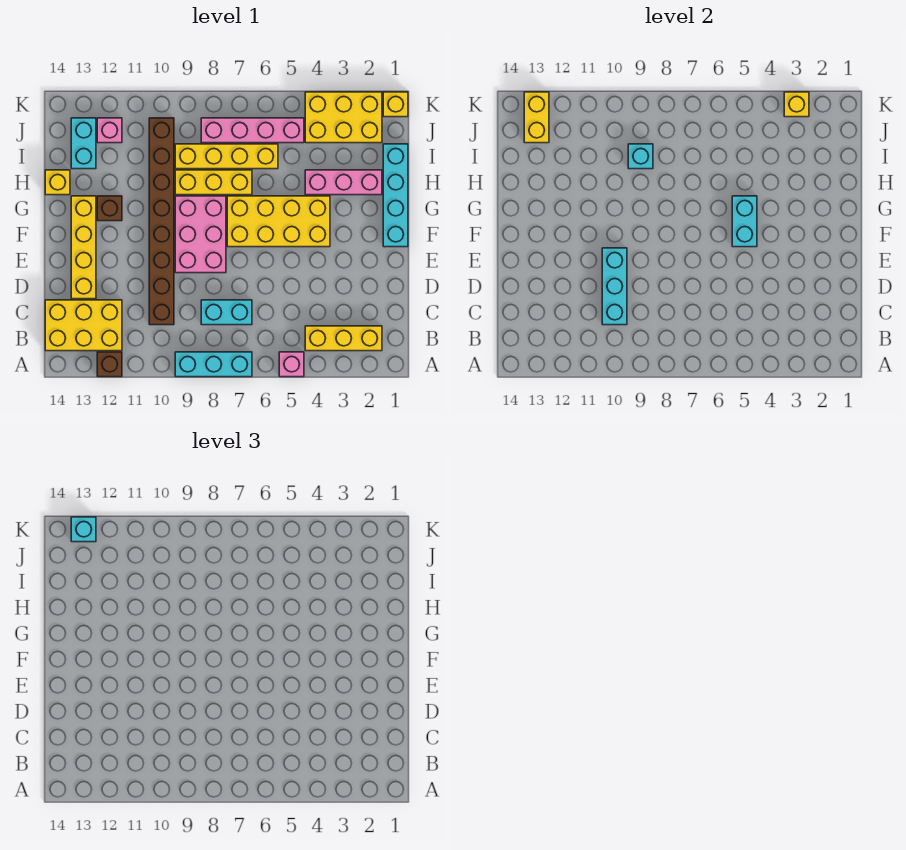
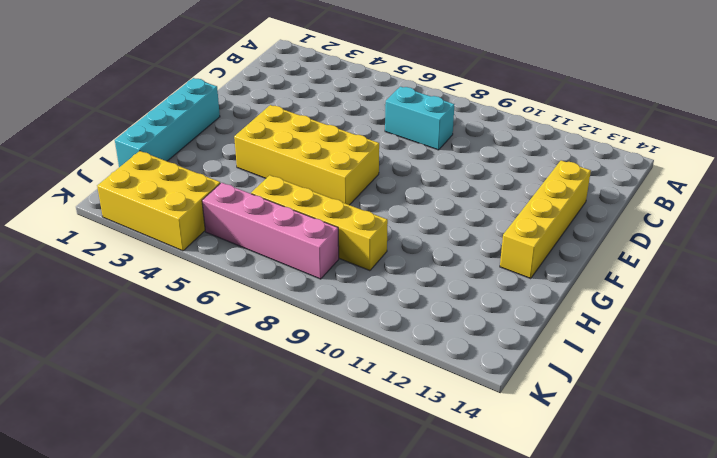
none -> pink brick A5 level 1
none -> cyan brick A7:A9 level 1
none -> brown brick A12 level 1

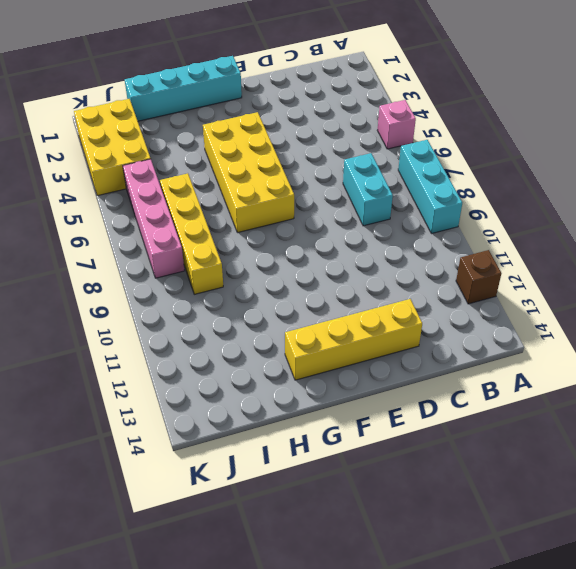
none -> yellow brick B2:B4 level 1
none -> yellow brick B12:C14 level 1
none -> brown brick C10:J10 level 1

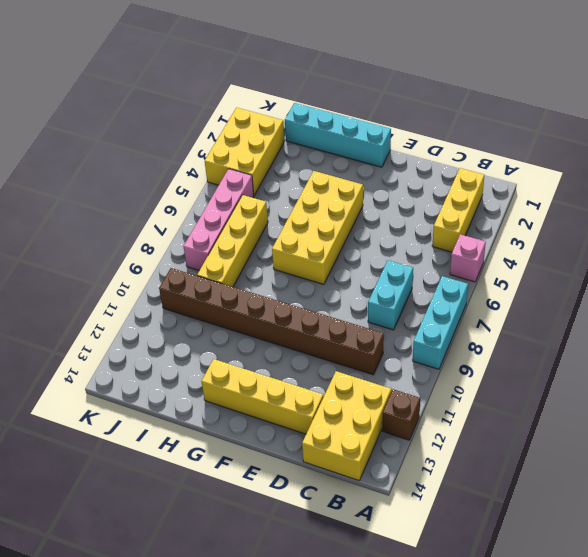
none -> pink brick E8:G9 level 1
none -> brown brick G12 level 1
none -> pink brick H2:H4 level 1

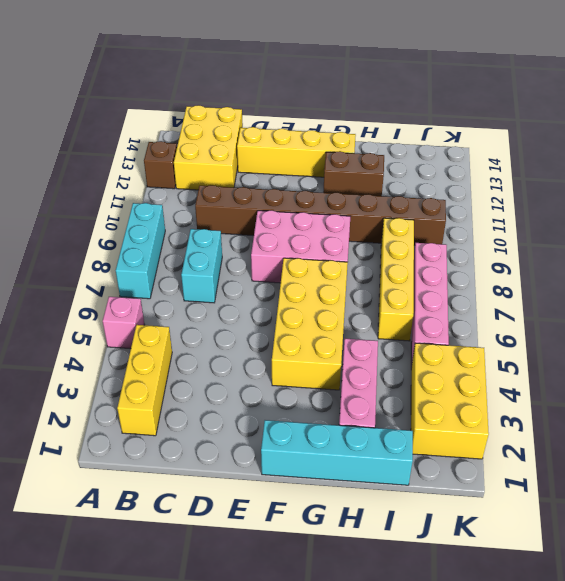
brown brick G12:H12 level 1 -> brown brick G12 level 1
none -> yellow brick H7:H9 level 1
none -> yellow brick H14 level 1
none -> cyan brick I13:J13 level 1

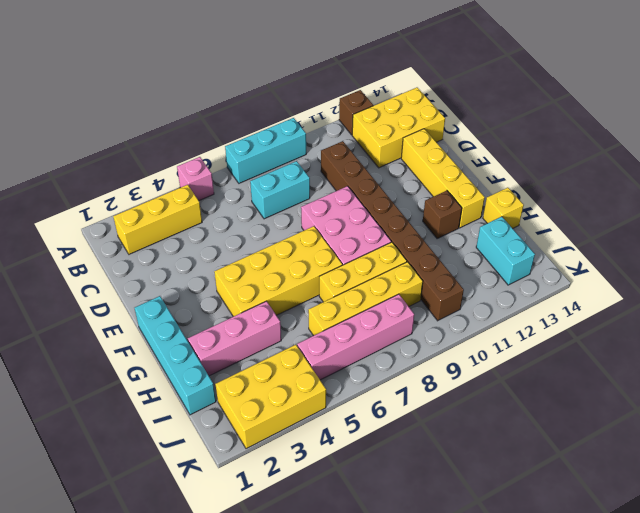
none -> pink brick J12 level 1
none -> yellow brick K1 level 1
none -> cyan brick C10:E10 level 2

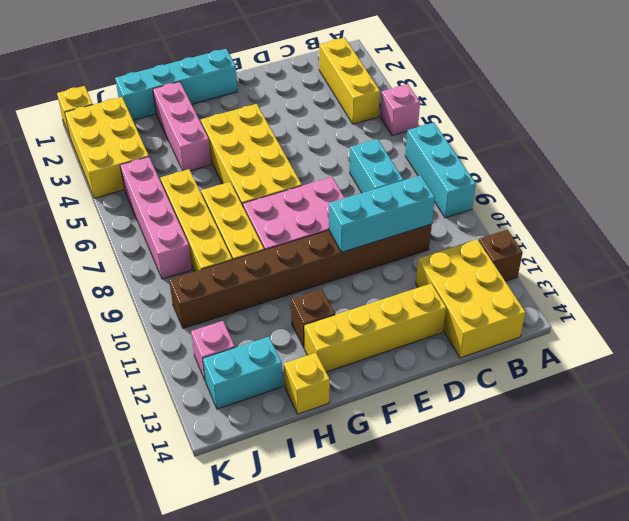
none -> cyan brick F5:G5 level 2
none -> cyan brick I9 level 2
none -> yellow brick J13:K13 level 2

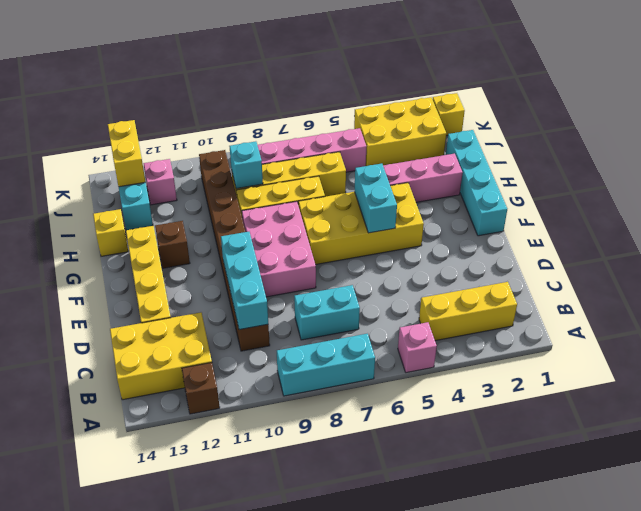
none -> yellow brick K3 level 2
none -> cyan brick K13 level 3

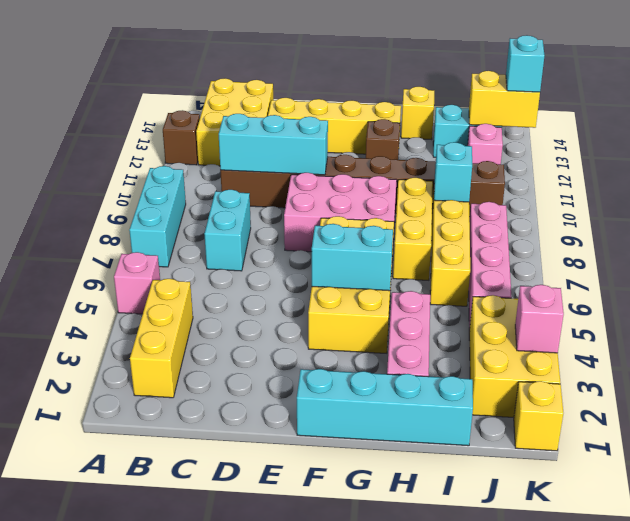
pink brick K3 level 2 -> yellow brick K3 level 2

